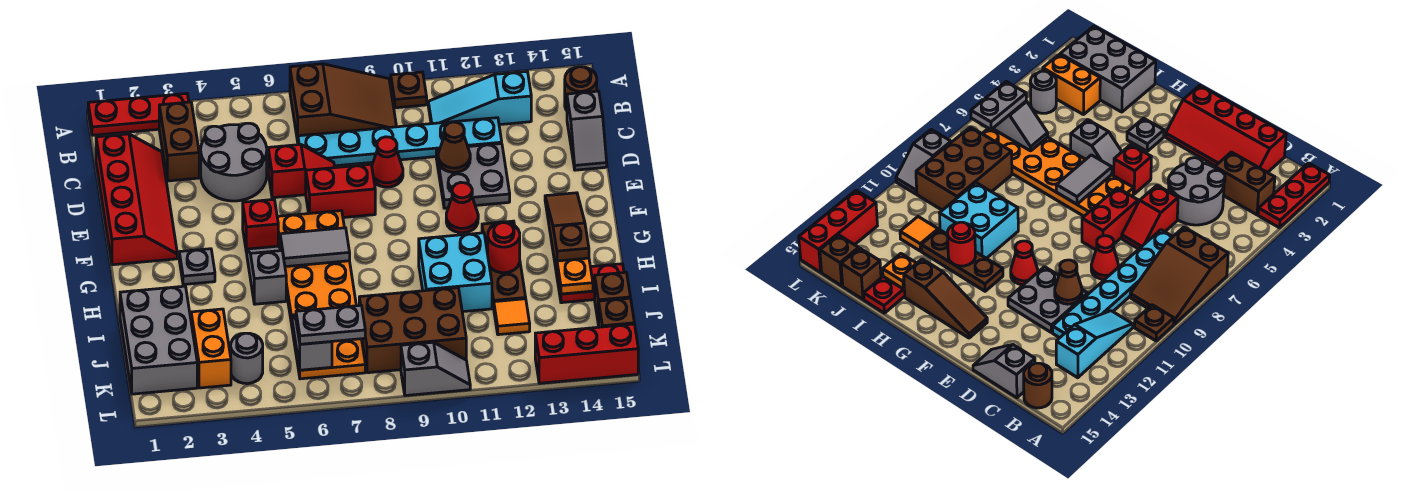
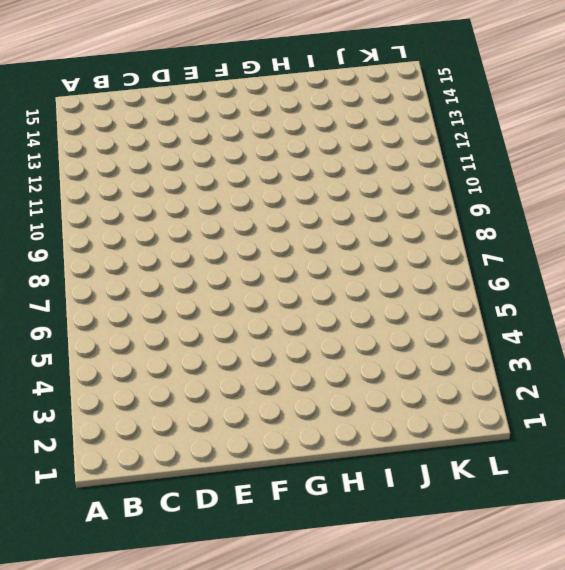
none -> red plate A1:A3 level 1
none -> brown slope A7:B9 level 1 top 7
none -> brown plate A10 level 1
none -> brown brick B3:C3 level 1

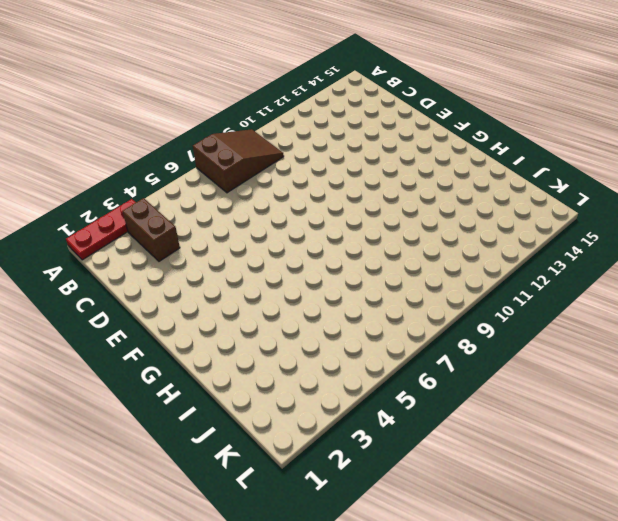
none -> brown plate A10 level 1
none -> cyan slope B11:B13 level 1 top 13
none -> brown round brick B15 level 1
none -> red slope C1:F2 level 1 top 1

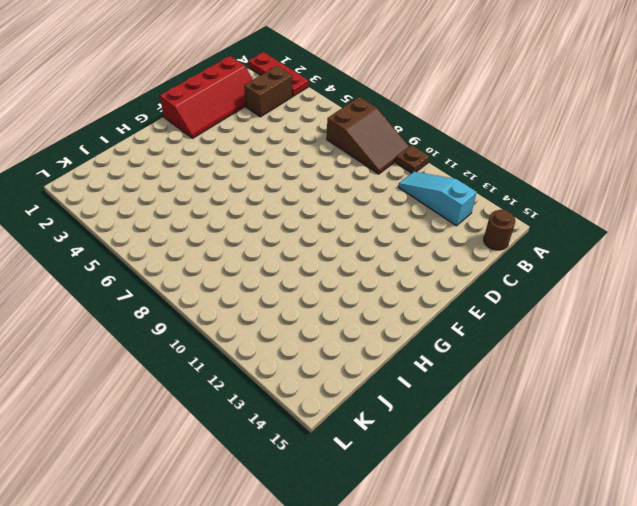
none -> grey round brick C4:D5 level 1
none -> cyan plate C7:C12 level 1
none -> grey slope C15:D15 level 1 top C
none -> red slope D6:D7 level 1 top 6

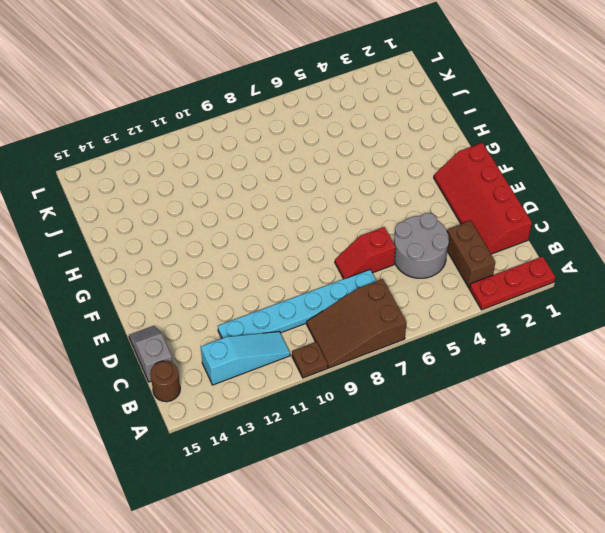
none -> red cone D9 level 1
none -> grey plate D11:E12 level 1
none -> red brick E7:E8 level 1
none -> red brick F5 level 1

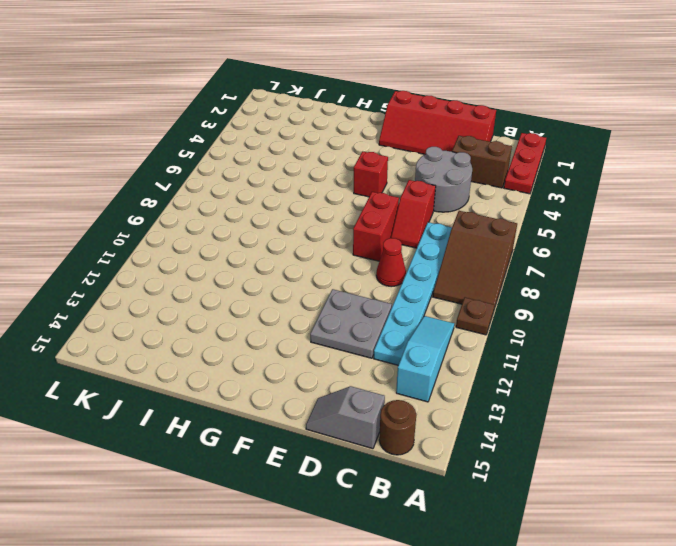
none -> orange plate F6:K7 level 1
none -> red cone F11 level 1
none -> brown slope F14:H14 level 1 top H
none -> grey plate G3 level 1

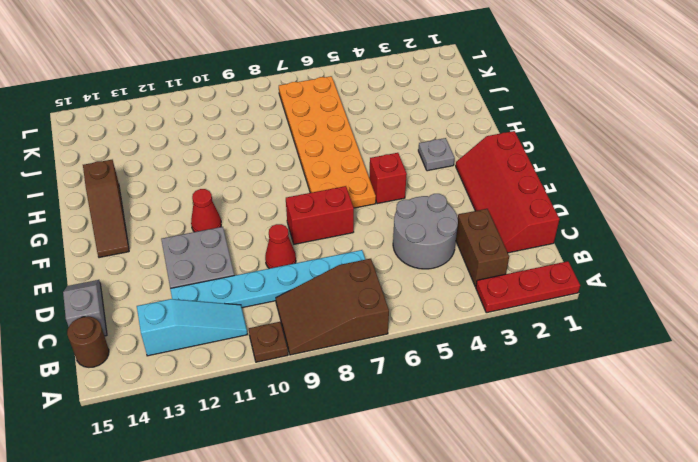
none -> red slope D6:D7 level 1 top 6
none -> grey slope G5:H5 level 1 top H
none -> brown plate G12:I12 level 1
none -> cyan brick H10:I11 level 1

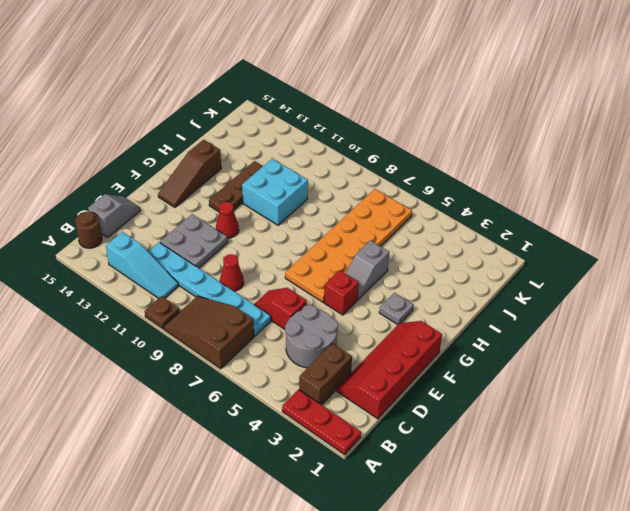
none -> red brick E7:E8 level 1
none -> grey brick I1:K2 level 1
none -> red plate I14:I15 level 1
none -> orange brick J3:K3 level 1

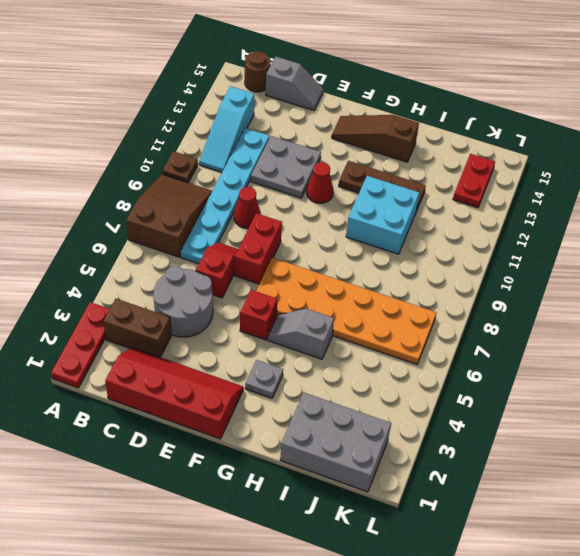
red plate K13:K14 level 1 -> red plate I14:I15 level 1
none -> orange brick J3:K3 level 1
none -> brown brick J8:K10 level 1
none -> orange tile J12 level 1
none -> brown brick J15 level 1

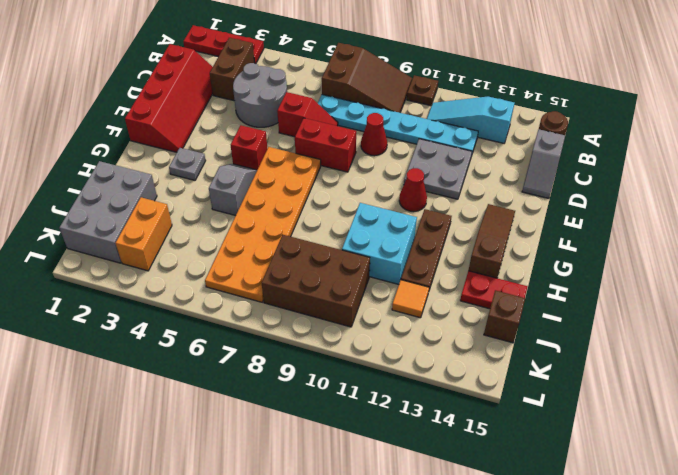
none -> grey round brick K4 level 1
none -> brown brick K15 level 1
none -> grey slope L9:L10 level 1 top 9
none -> red brick L13:L15 level 1

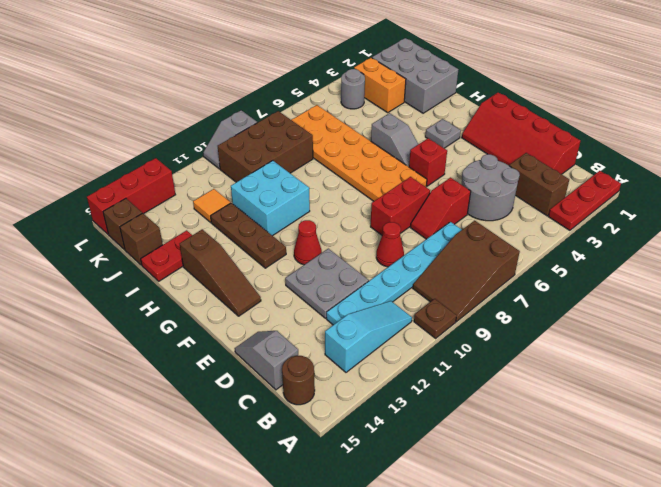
none -> brown cone D11 level 2
none -> grey tile G6:G7 level 2
none -> red round brick H12 level 2
none -> orange plate I14 level 2

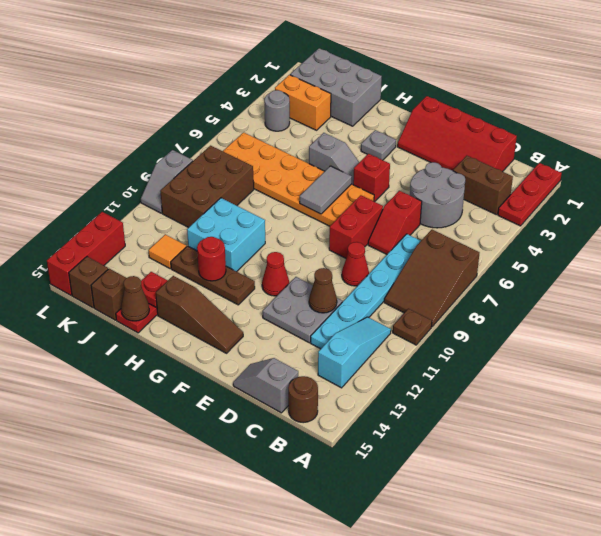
red plate I14 level 2 -> orange plate I14 level 2
brown cone I15 level 2 -> none
none -> grey slope J6:K6 level 2 top K
none -> grey plate K6:K7 level 3

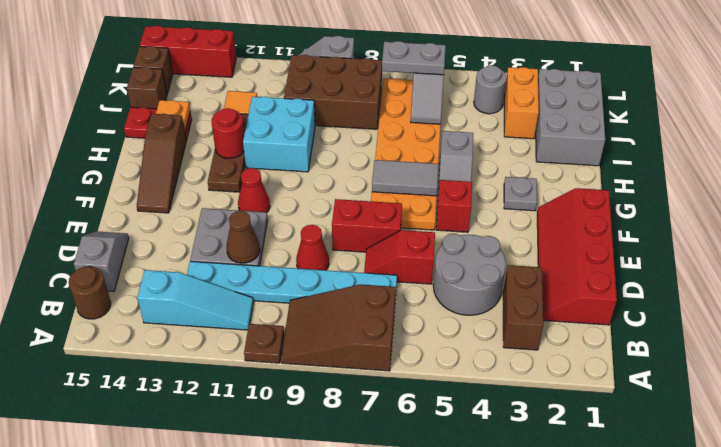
none -> red plate A1:A3 level 1

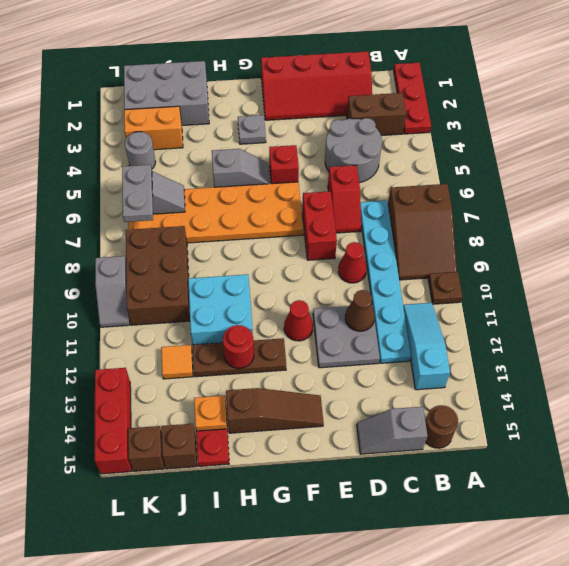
none -> grey tile G6:G7 level 2

